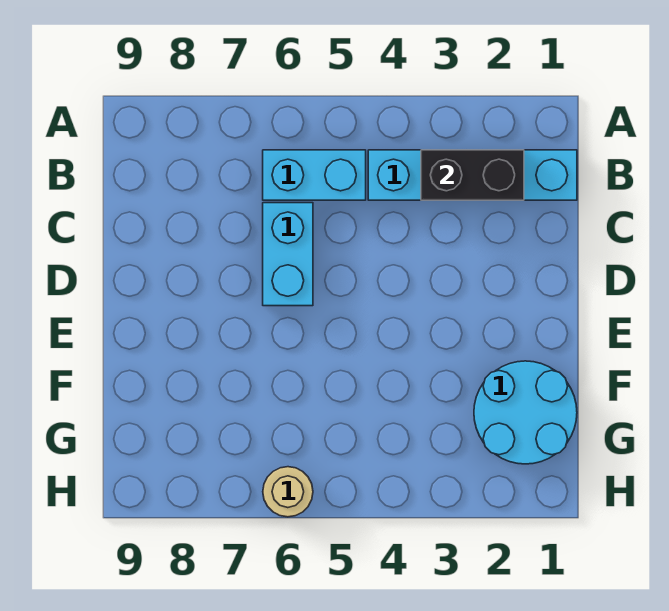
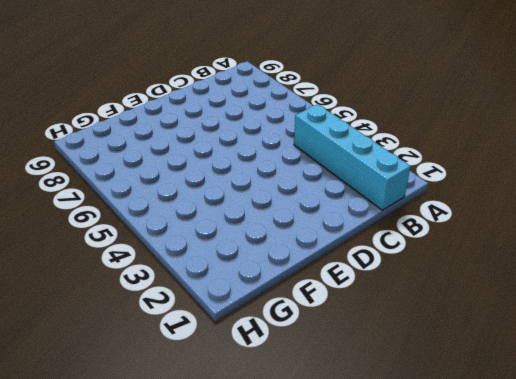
none -> cyan brick B5:B6 level 1
none -> cyan brick C6:D6 level 1

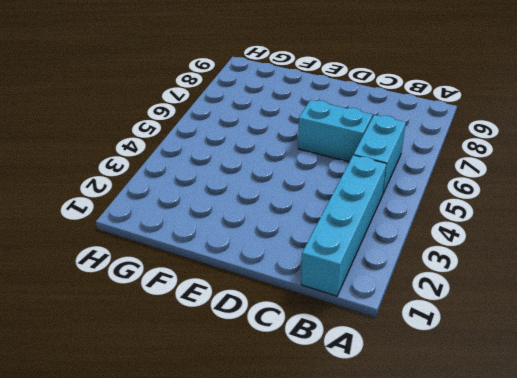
none -> cyan round brick F1:G2 level 1
none -> tan round brick H6 level 1

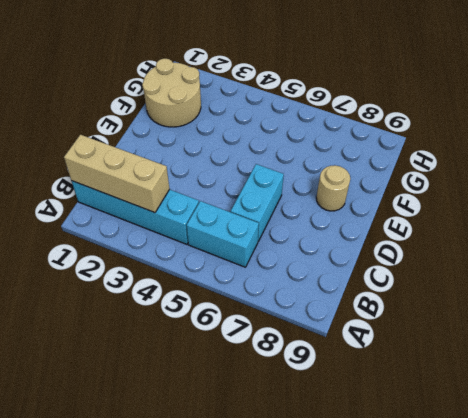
tan brick B1:B3 level 2 -> black brick B2:B3 level 2
tan round brick E8 level 1 -> tan round brick H6 level 1
tan round brick F1:G2 level 1 -> cyan round brick F1:G2 level 1

